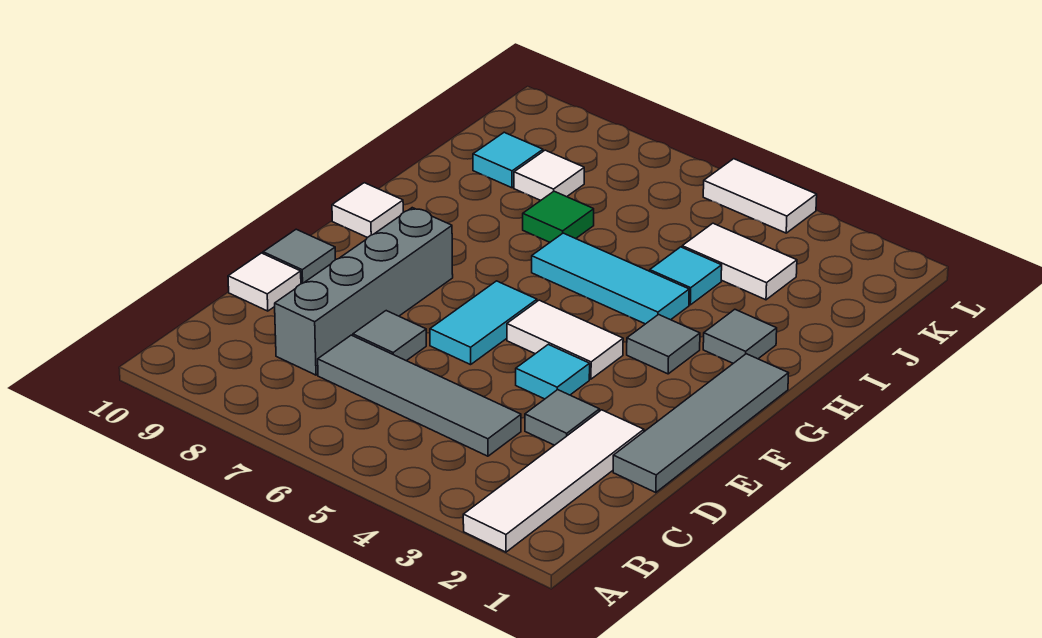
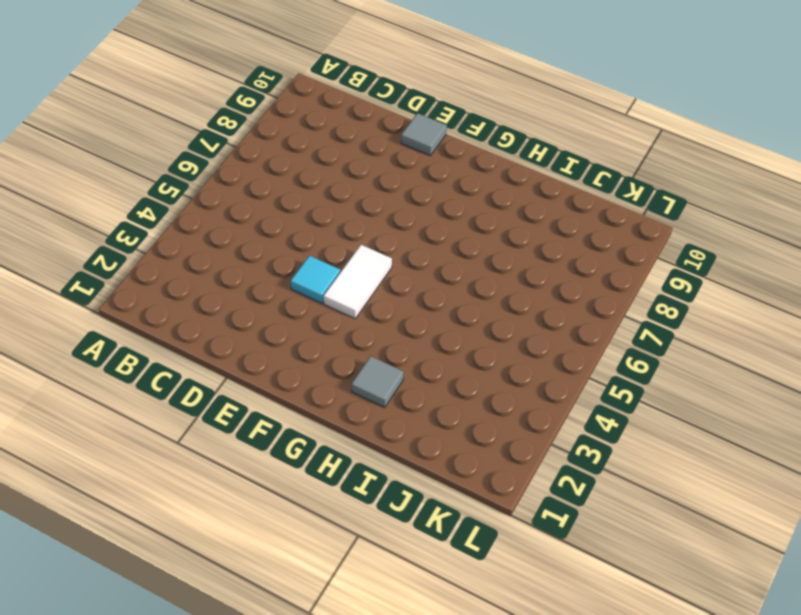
none -> white tile A2:D2 level 1
none -> grey tile C4:C7 level 1
none -> grey brick C8:F8 level 1

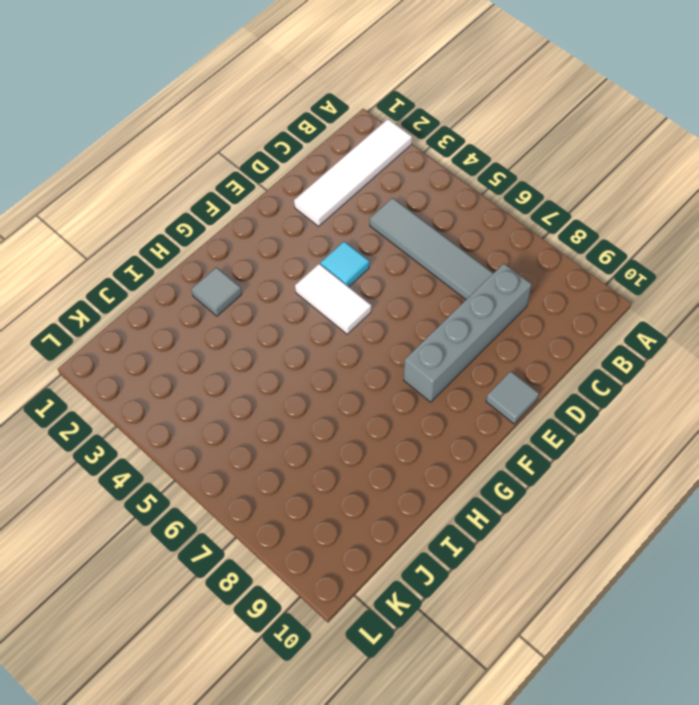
none -> grey tile D1:G1 level 1
none -> grey tile D3 level 1
none -> grey tile D7 level 1

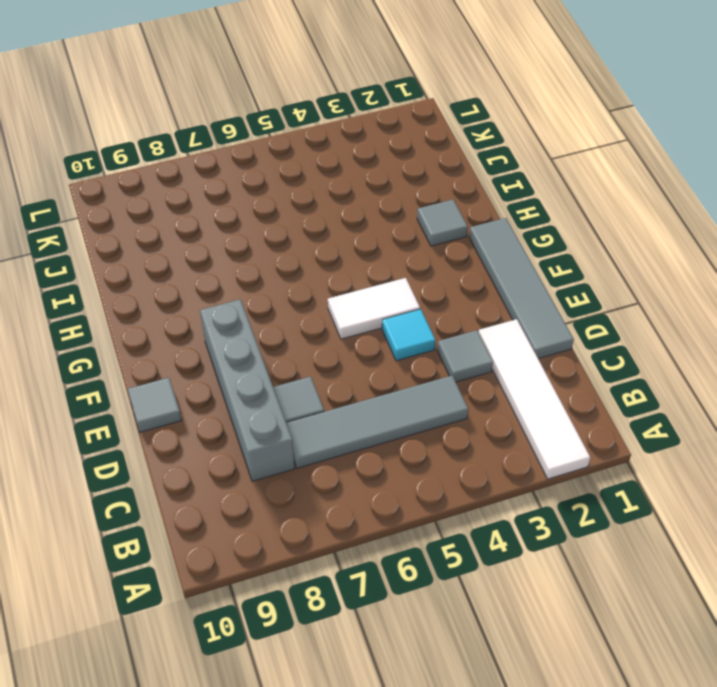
none -> white tile D10 level 1
none -> cyan tile E6:F6 level 1
none -> grey tile G3 level 1

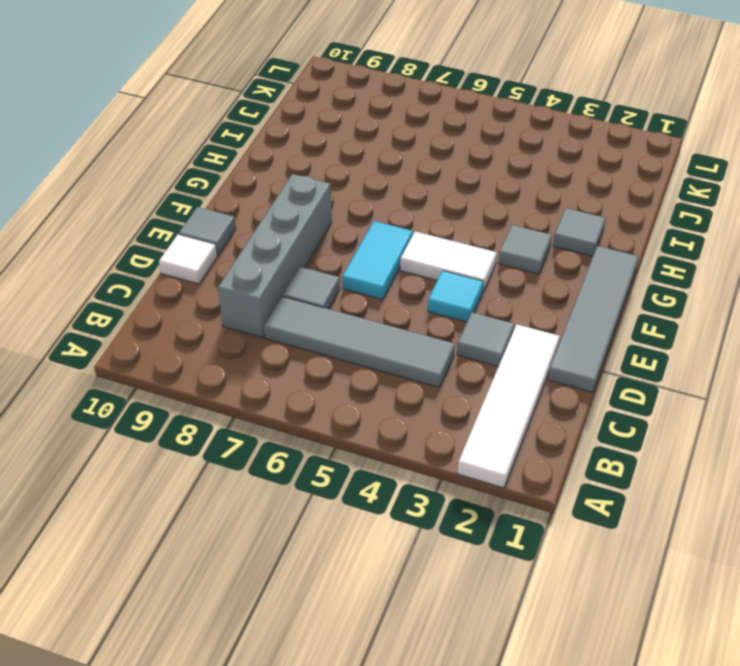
none -> white tile G10 level 1
none -> cyan tile H4:H6 level 1
none -> cyan tile I4 level 1

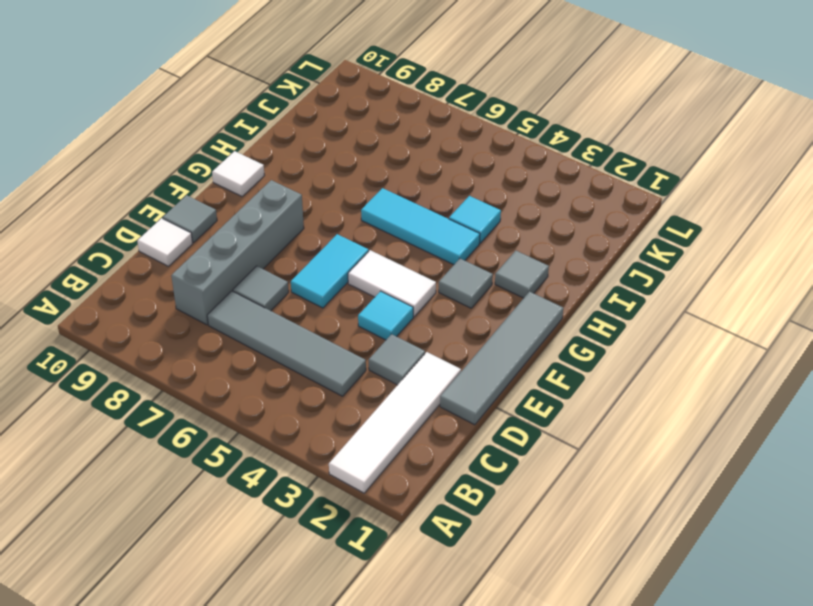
none -> green tile I7 level 1
none -> white tile J3:J4 level 1
none -> white tile J8 level 1

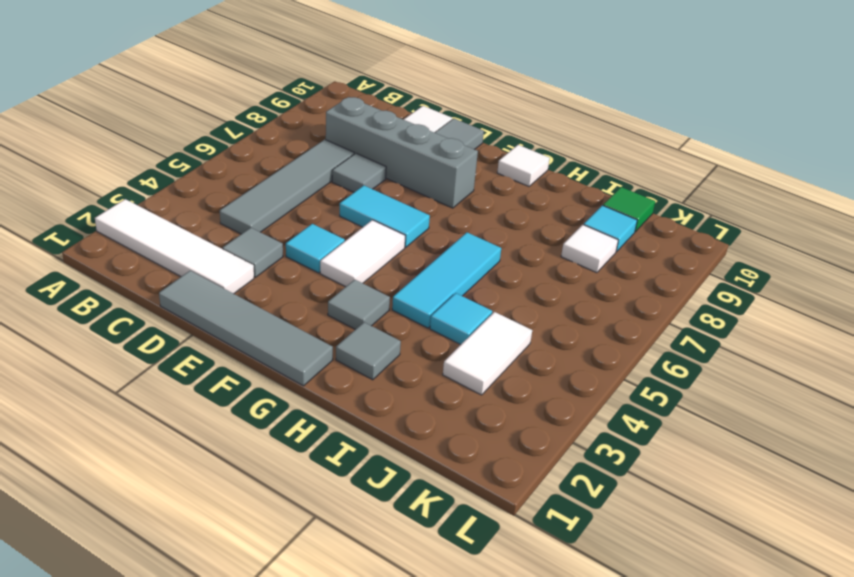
green tile J10 level 1 -> green tile I7 level 1
none -> white tile L4:L5 level 1

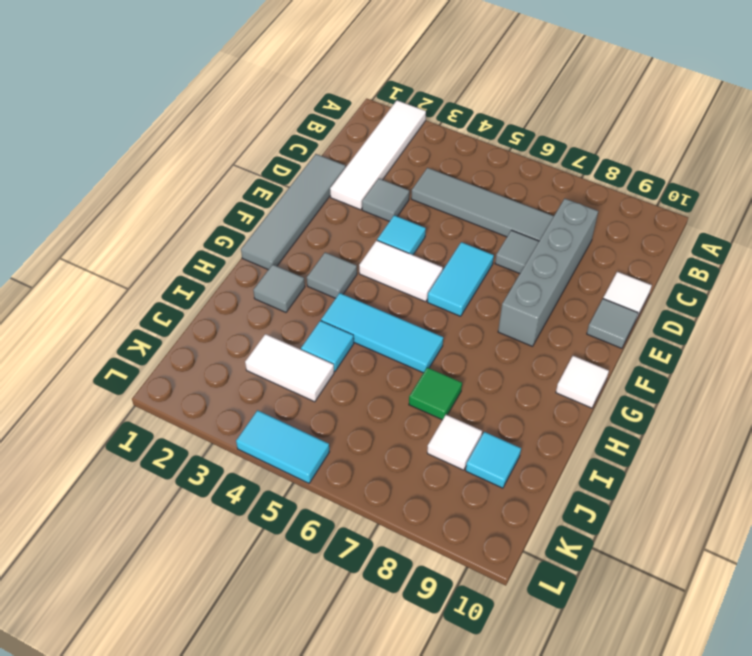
cyan tile L4:L5 level 1 -> white tile L4:L5 level 1

